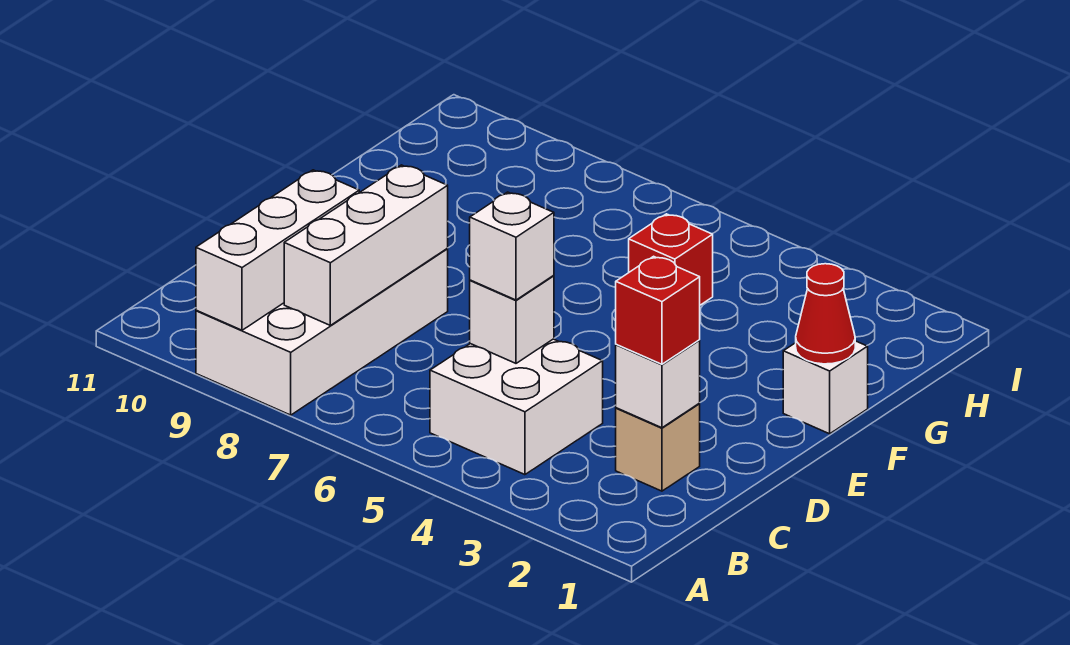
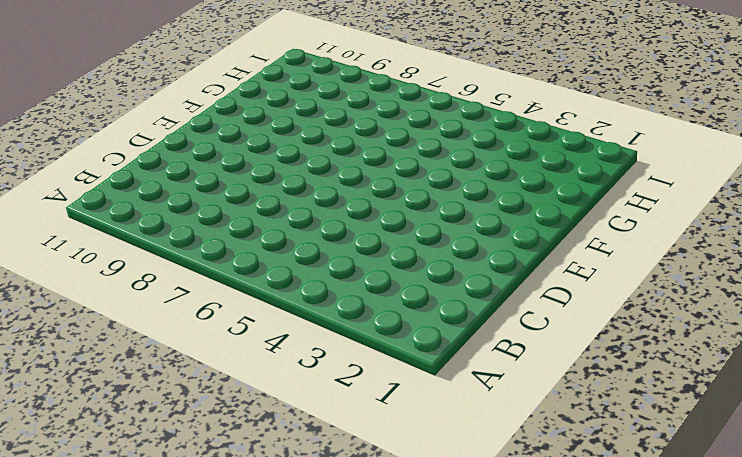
none -> white brick A8:D9 level 1
none -> white brick B4:C5 level 1
none -> tan brick C2 level 1

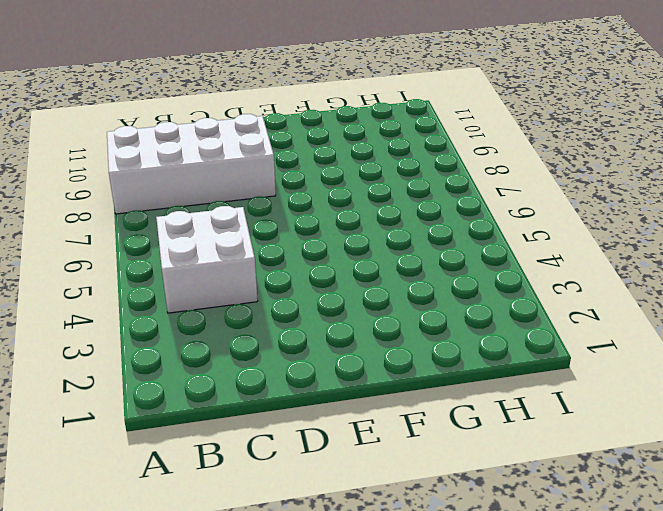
none -> tan brick C2 level 1
none -> white brick F1 level 1
none -> red brick G5 level 1

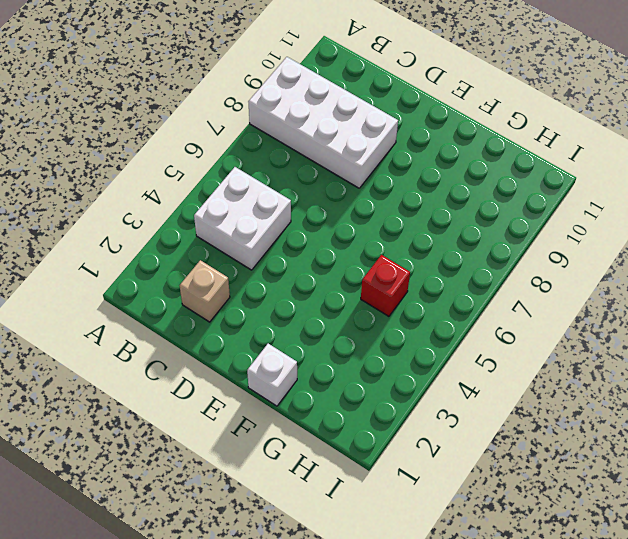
none -> white brick A9:C9 level 2
none -> white brick B8:D8 level 2
none -> white brick C2 level 2

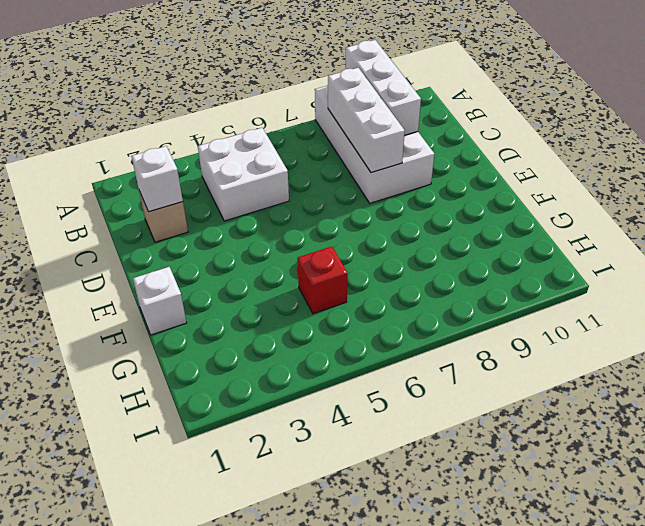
none -> white brick C5 level 2
none -> red cone F1 level 2
none -> red brick C2 level 3

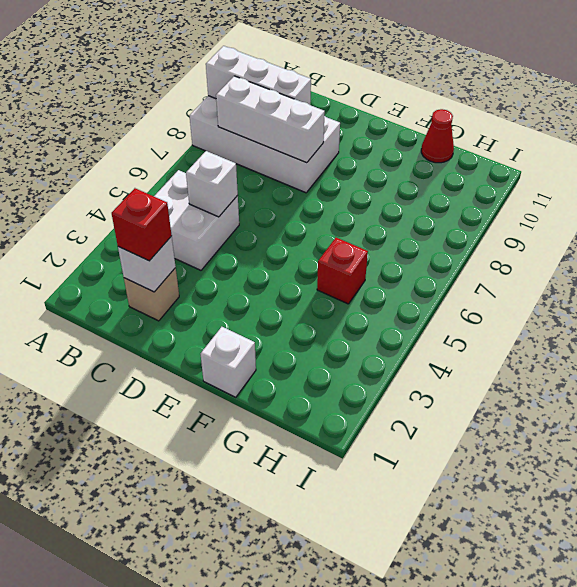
red cone G11 level 1 -> red cone F1 level 2
none -> white brick C5 level 3

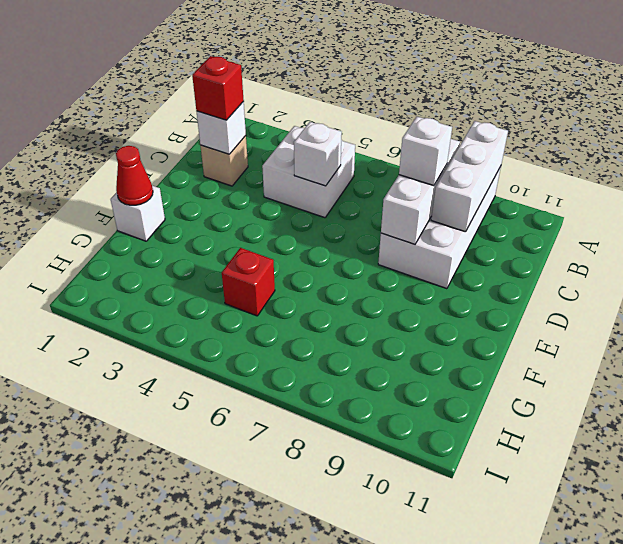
white brick C8 level 3 -> white brick C5 level 3

